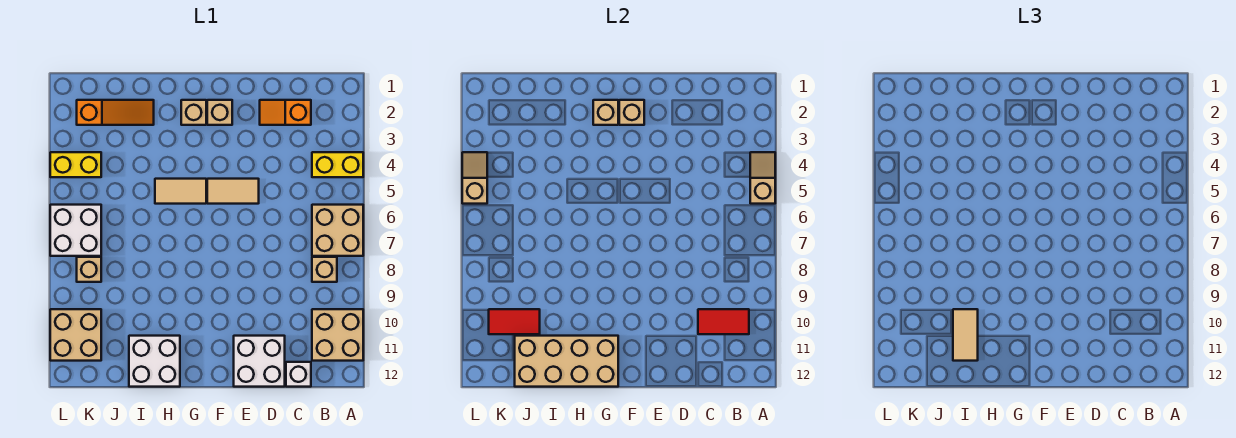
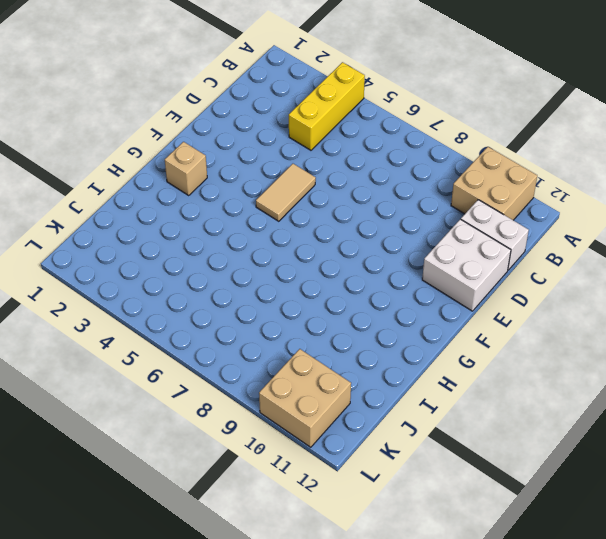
yellow brick A4:C4 level 1 -> yellow brick A4:B4 level 1
white brick C11:C12 level 1 -> white brick C12 level 1
none -> tan brick A6:B7 level 1
none -> tan brick B8 level 1
none -> orange slope C2:D2 level 1 top C

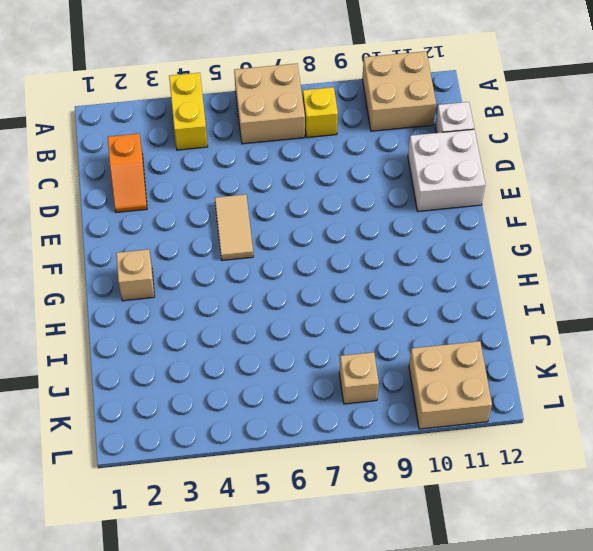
yellow brick B8 level 1 -> tan brick B8 level 1
none -> tan brick F2 level 1
none -> tan tile G5:H5 level 1
none -> white brick H11:I12 level 1

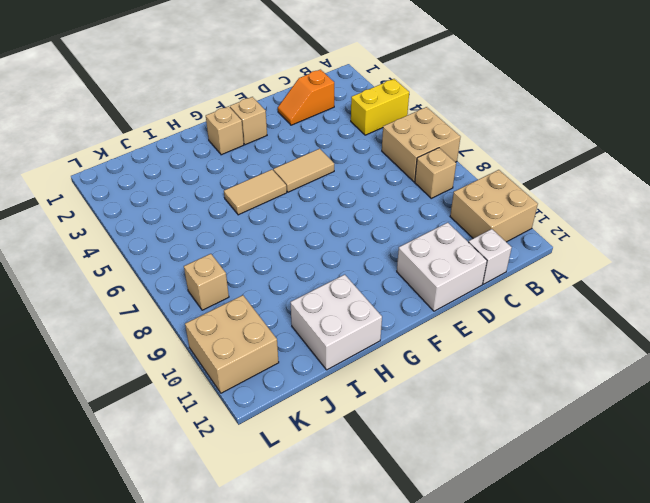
none -> orange slope I2:K2 level 1 top K
none -> yellow brick K4:L4 level 1
none -> white brick K6:L7 level 1

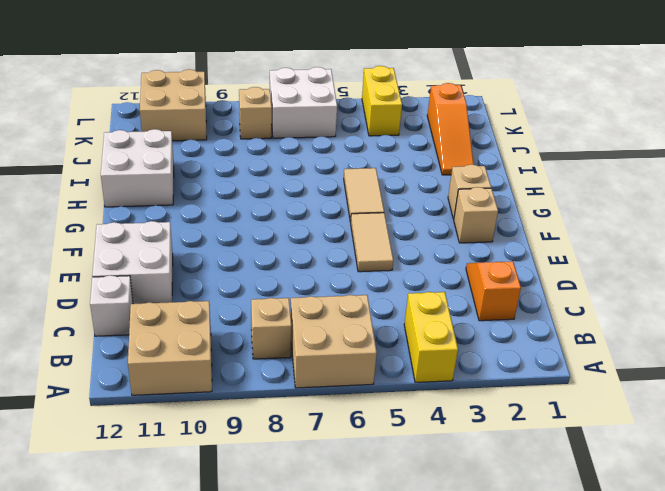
none -> tan slope A4:A5 level 2 top 5
none -> red tile B10:C10 level 2
none -> tan brick F2 level 2

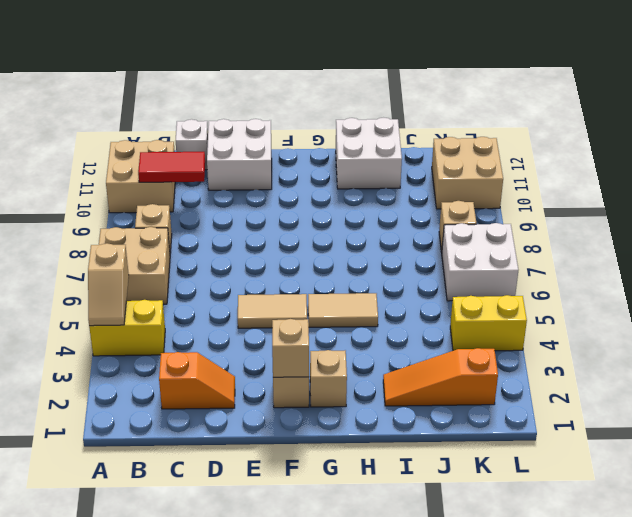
none -> tan brick G2 level 2
none -> tan brick G11:J12 level 2
none -> red tile J10:K10 level 2

